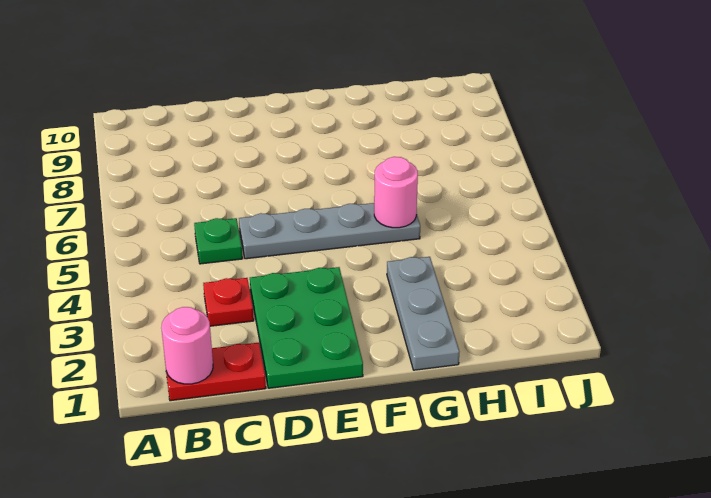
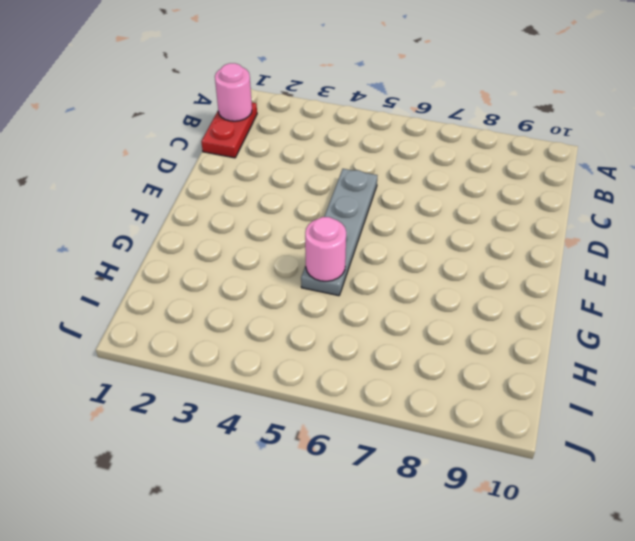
none -> red plate C3 level 1
none -> green plate C5 level 1

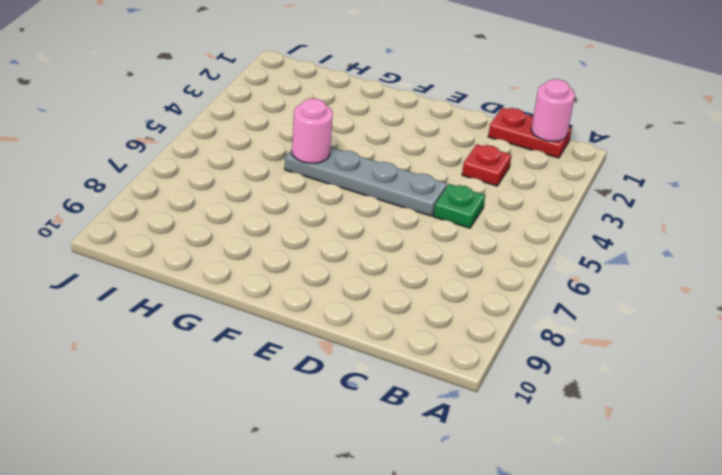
none -> green plate D1:E3 level 1
none -> grey plate G1:G3 level 1

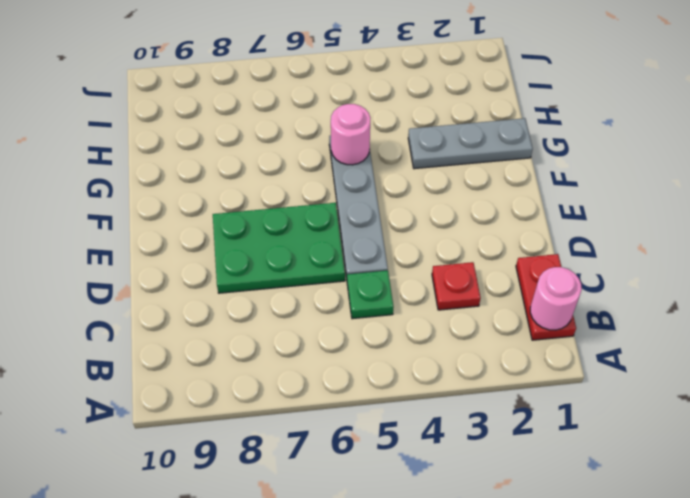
green plate D6:E8 level 1 -> green plate D1:E3 level 1

